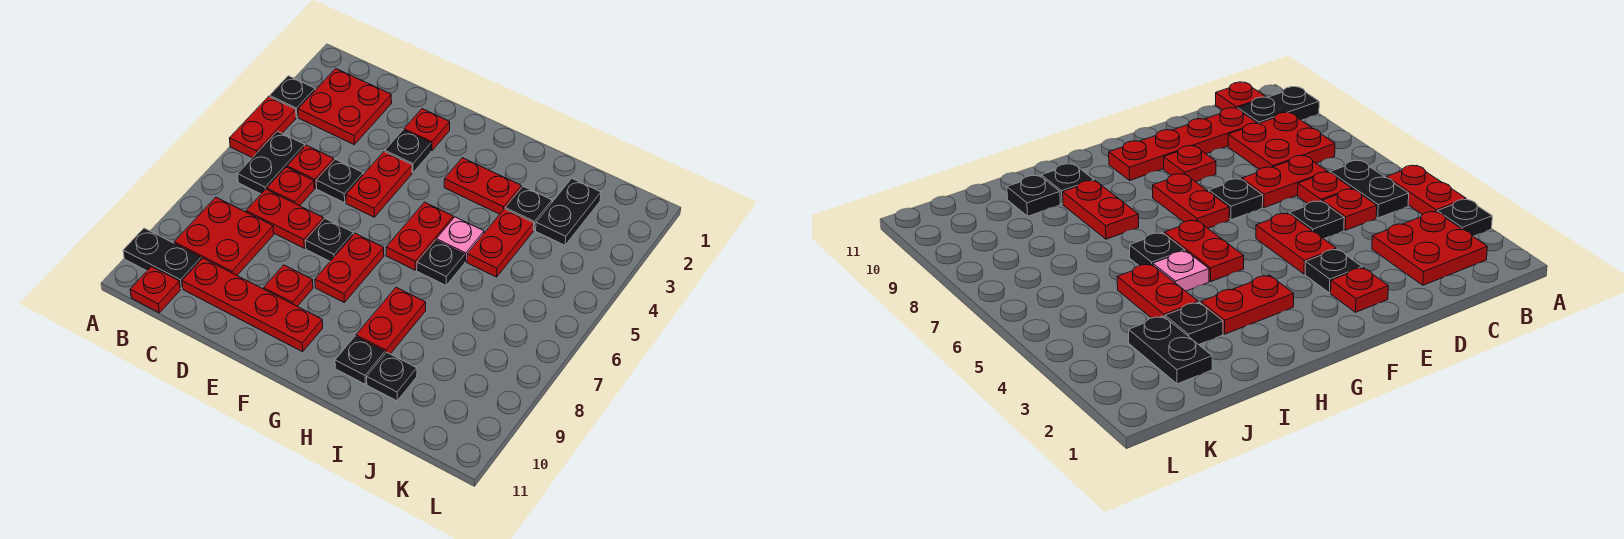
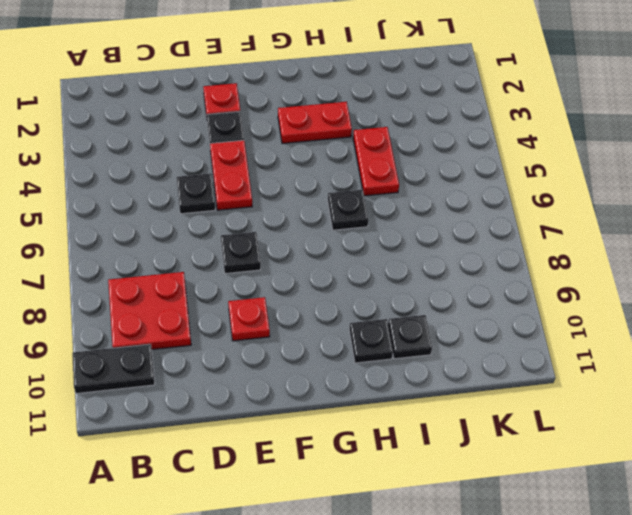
none -> black plate A3 level 1
none -> red plate A4:A5 level 1
none -> red plate B2:C3 level 1

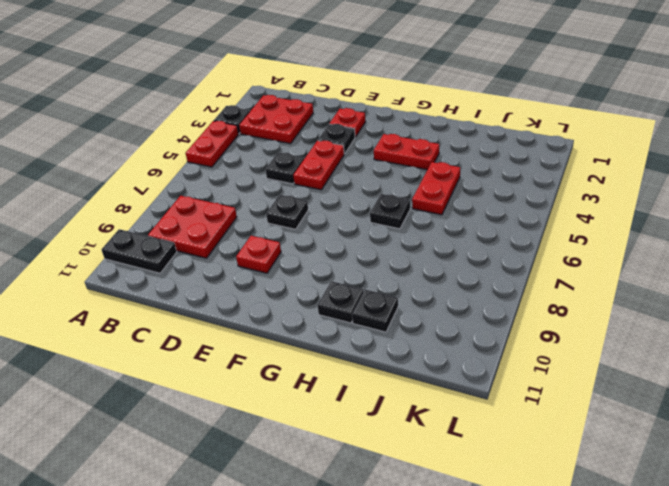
none -> black plate B5:B6 level 1
none -> red plate B11 level 1
none -> red plate C5 level 1

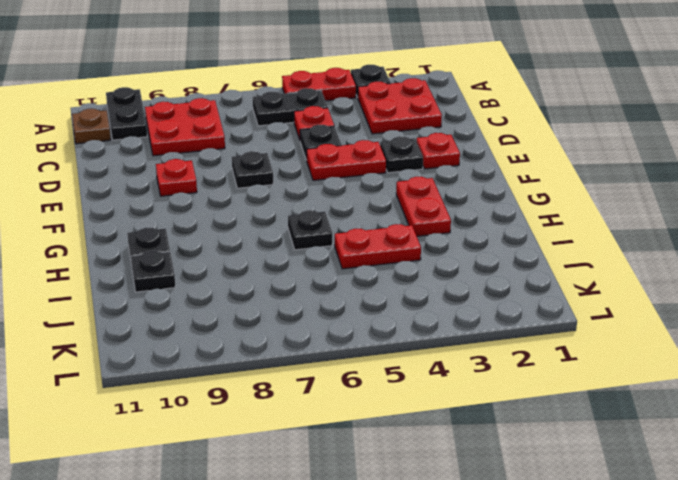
brown plate B11 level 1 -> red plate B11 level 1
none -> red plate C6 level 1
none -> red plate C7:D7 level 1
none -> red plate C10:F10 level 1

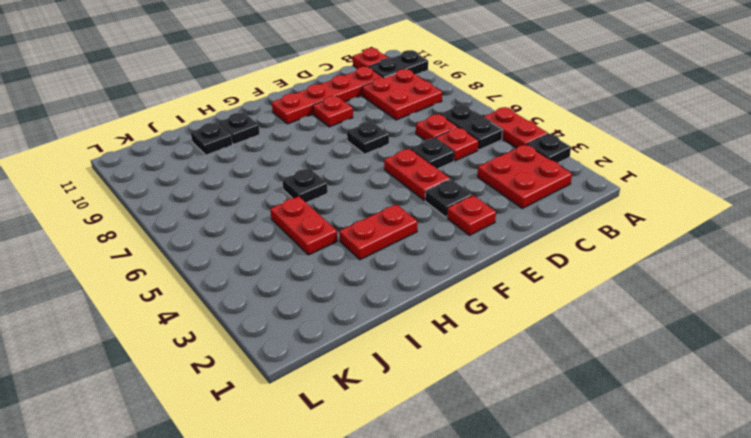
none -> red plate C7:D7 level 1
none -> red plate F7:F8 level 1
none -> red plate G5:G6 level 1

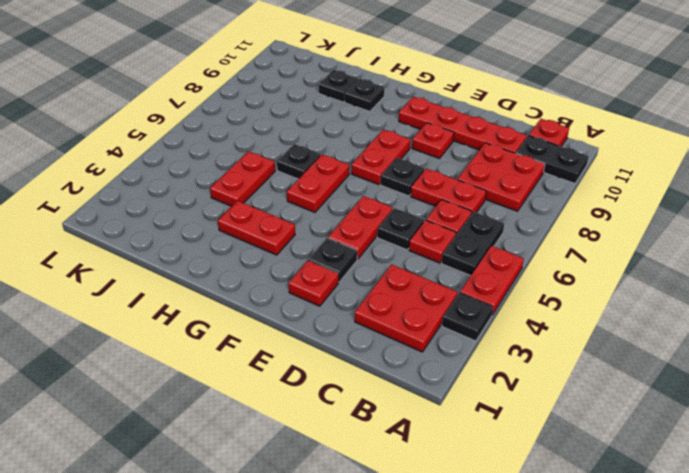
none -> pink plate H5 level 1
none -> red plate H8:H9 level 1
none -> black plate I3 level 1

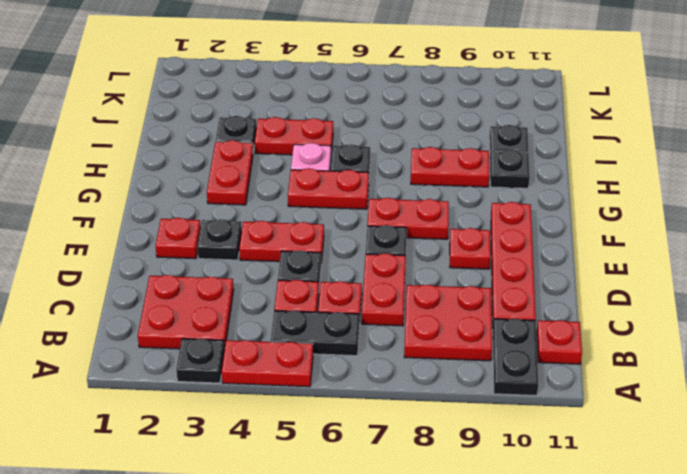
none -> black plate J2:J3 level 1

